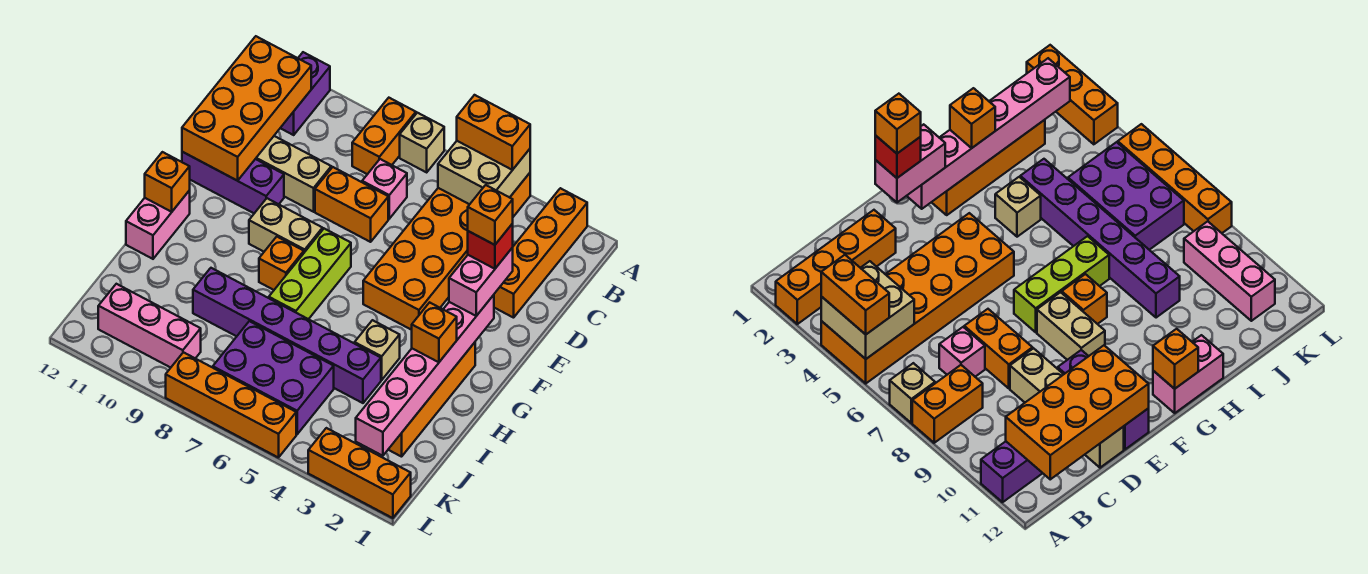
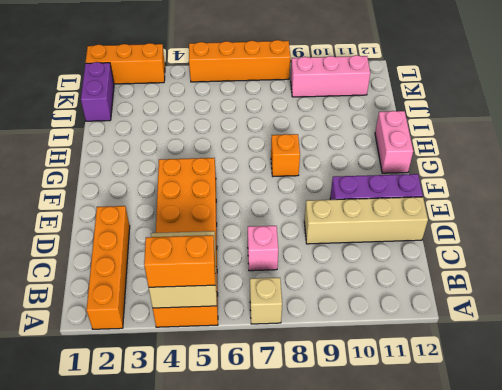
purple brick J1:K1 level 1 -> purple brick A11:B11 level 1
none -> orange brick A8:B8 level 1
none -> orange brick D7:D8 level 1
none -> lime brick F7:H7 level 1

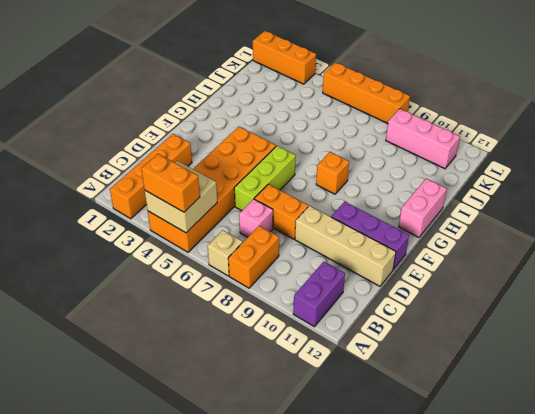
lime brick D6:F6 level 1 -> lime brick F7:H7 level 1
none -> tan brick F8:F9 level 1
none -> orange brick G2:J2 level 1
none -> tan brick H4 level 1

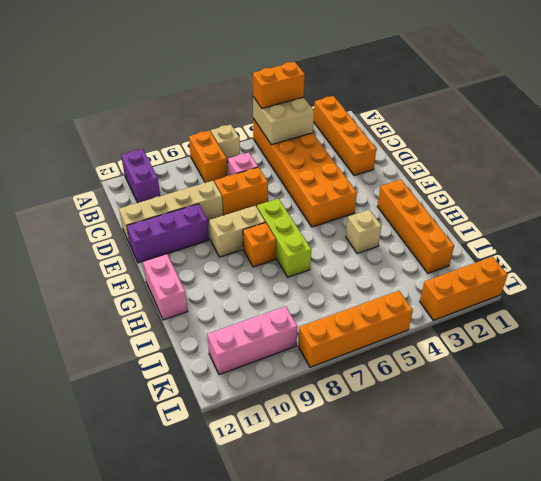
none -> purple brick I4:I9 level 1
none -> purple brick J5:K7 level 1
none -> orange brick B11:E12 level 2

